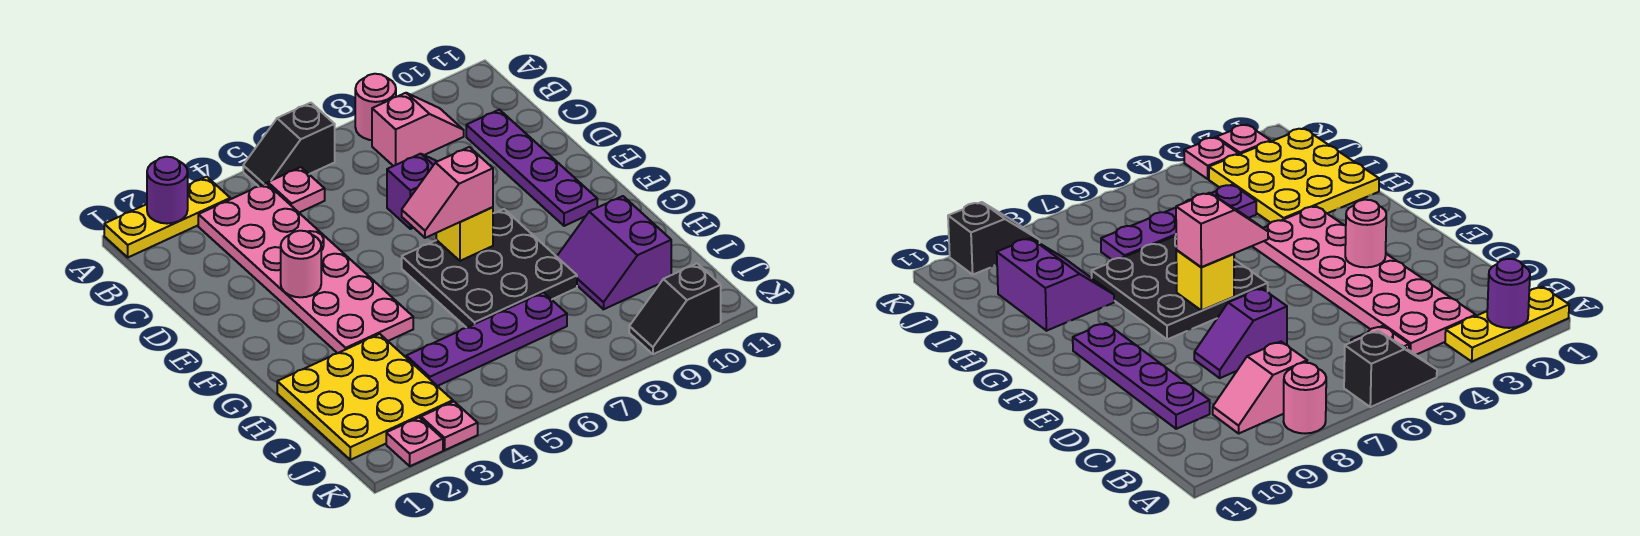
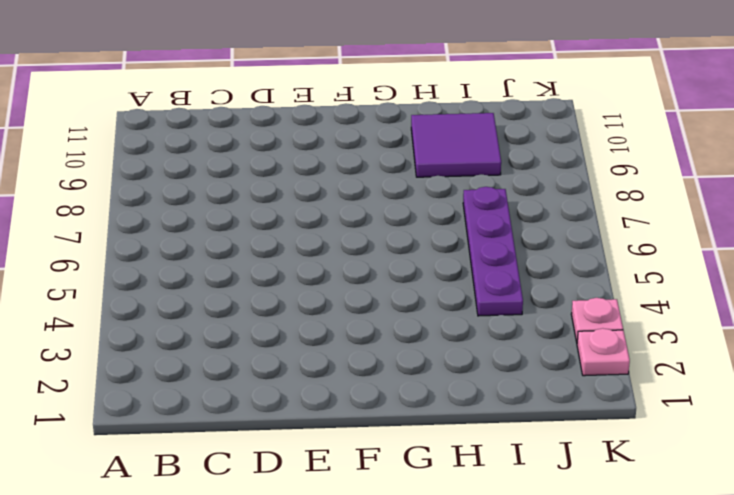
purple tile H9:I10 level 1 -> purple slope H9:I10 level 1 top 10
none -> yellow plate A1:A3 level 1
none -> black slope A5:A6 level 1 top 6
none -> pink round brick A8 level 1

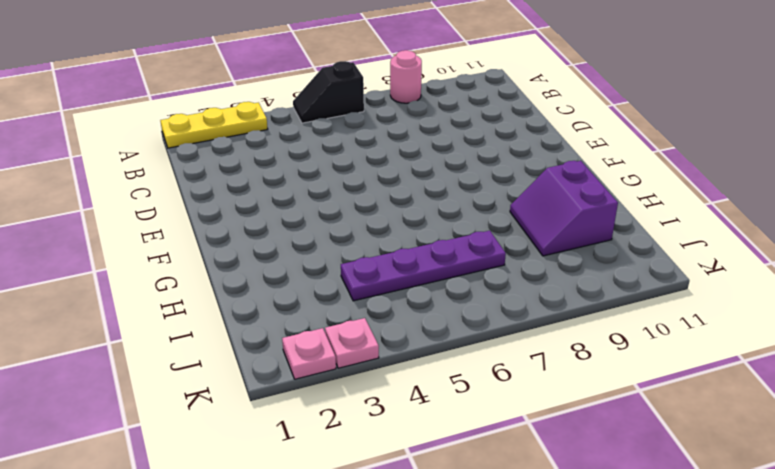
none -> pink plate B3:G4 level 1
none -> pink plate B5 level 1
none -> pink slope B8:B9 level 1 top 8

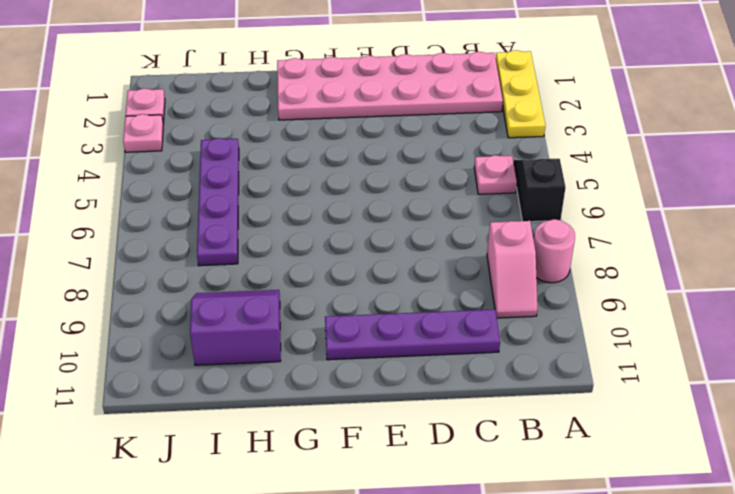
pink plate B1:G2 level 1 -> pink plate B3:G4 level 1
none -> purple slope D7:D8 level 1 top 7
none -> black plate F6:H8 level 1
none -> yellow plate H1:J3 level 1

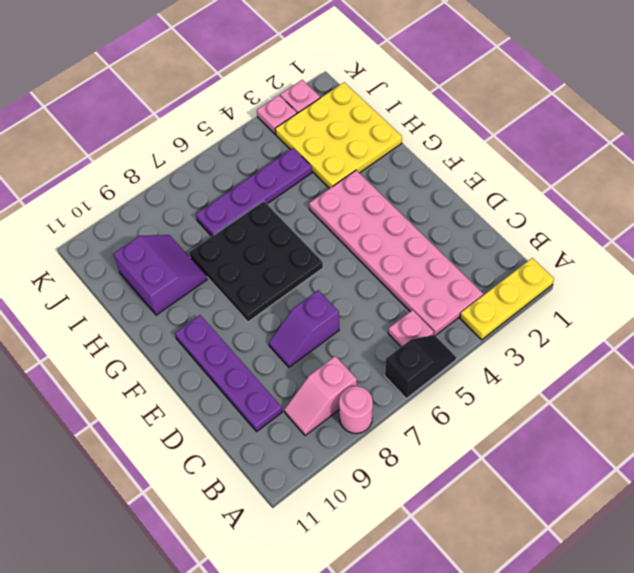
none -> black slope K9:K10 level 1 top 10
none -> purple round brick A2 level 2
none -> pink round brick E3 level 2

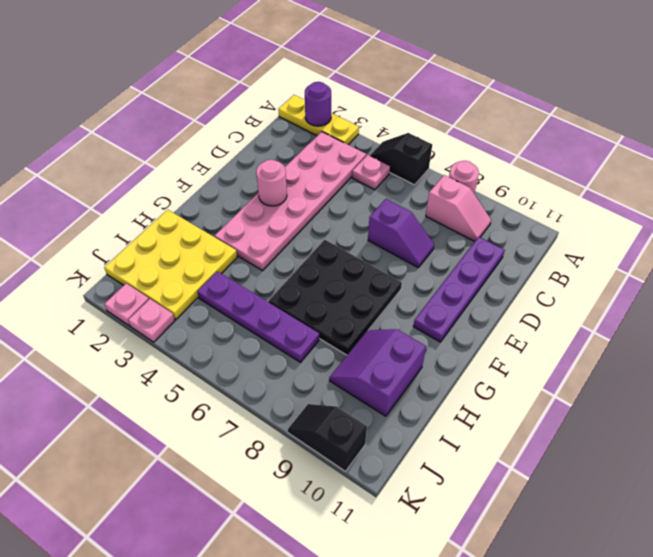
none -> yellow brick F7 level 2
none -> pink slope F6:F7 level 3 top 7

